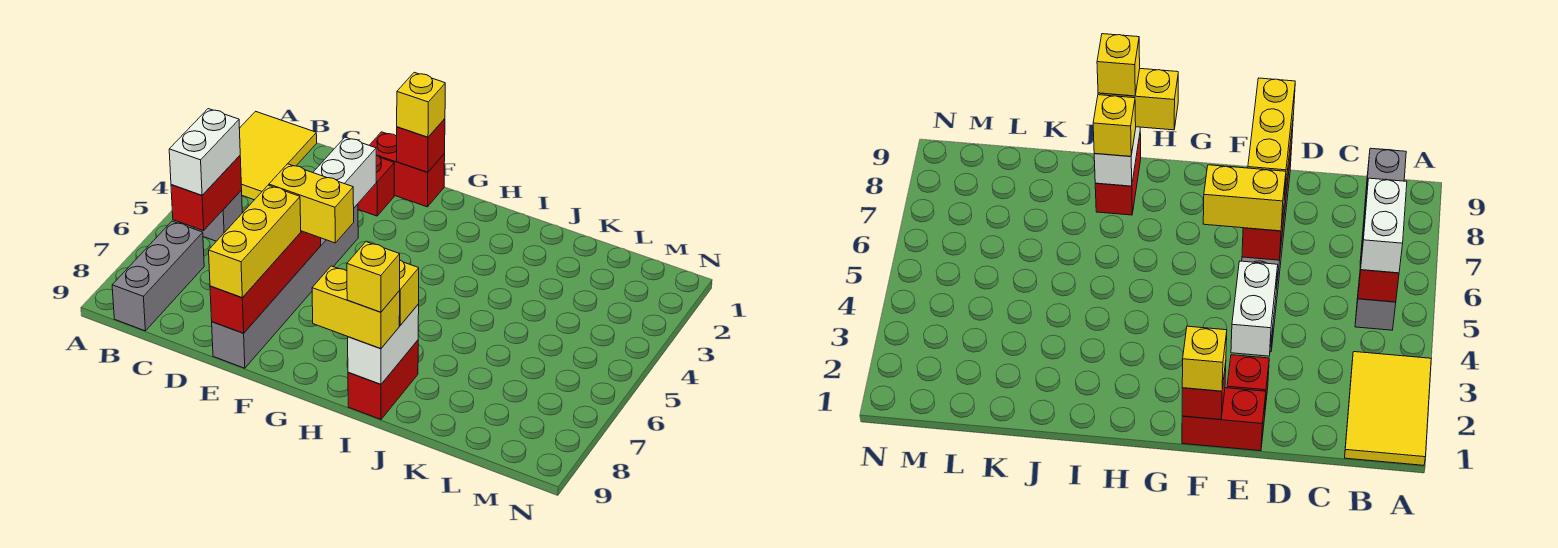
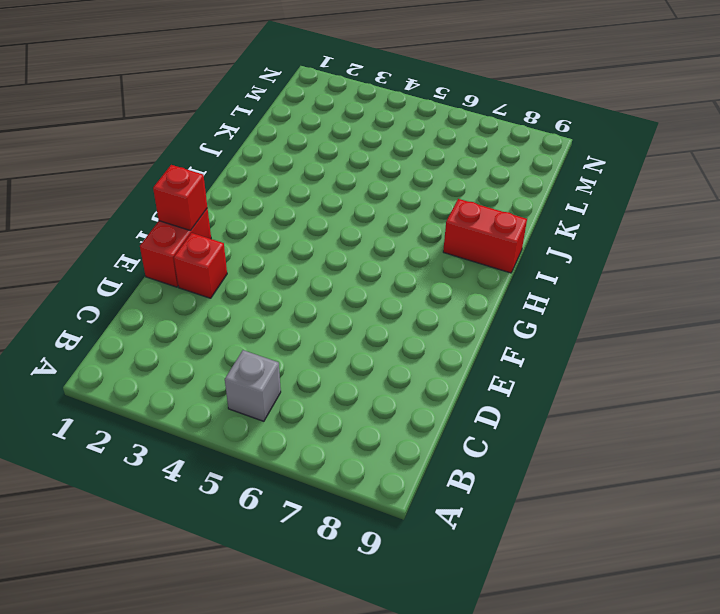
none -> yellow tile A1:B3 level 1
none -> grey brick B7:B9 level 1
none -> grey brick E4:E9 level 1

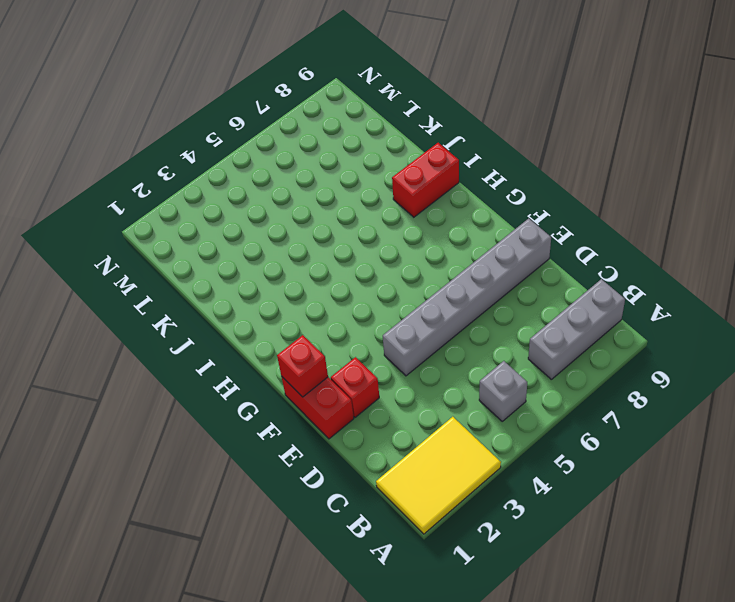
none -> red brick B5:B6 level 2
none -> white brick E3:E4 level 2
none -> red brick E6:E9 level 2

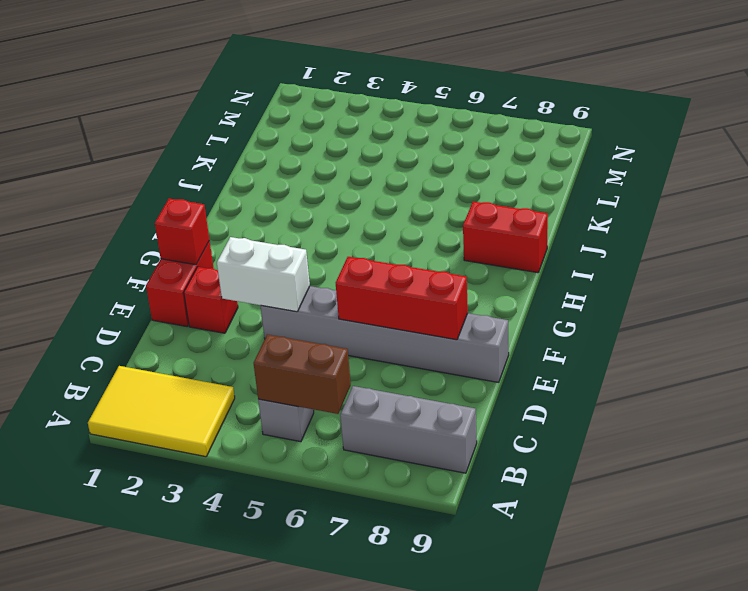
brown brick B5:B6 level 2 -> red brick B5:B6 level 2
red brick E6:E8 level 2 -> red brick E6:E9 level 2
none -> white brick I8:I9 level 2
none -> white brick B5:B6 level 3
none -> yellow brick E6:F6 level 3

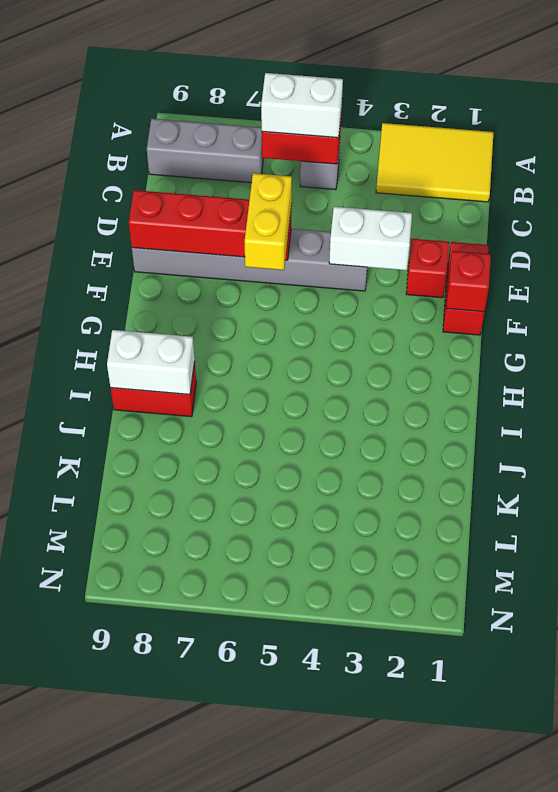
none -> yellow brick E7:E9 level 3
none -> yellow brick F1 level 3
none -> yellow brick H9:I9 level 3

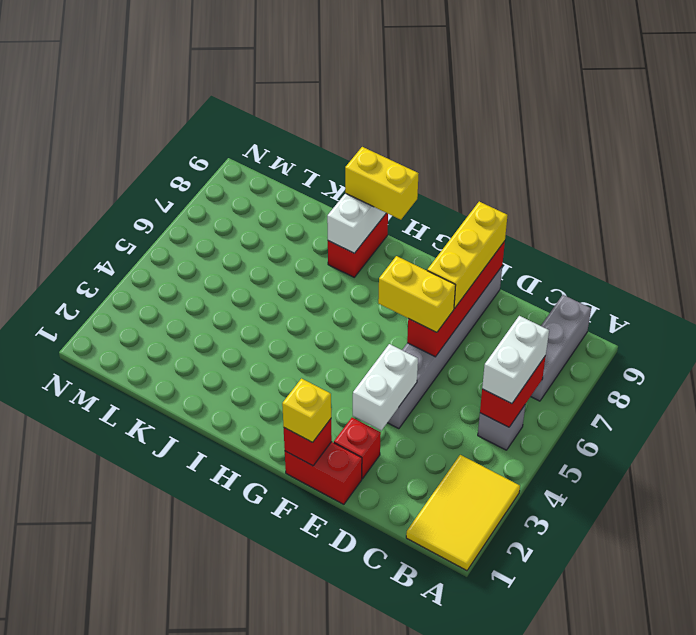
none -> yellow brick I8 level 3
none -> yellow brick I9 level 4

